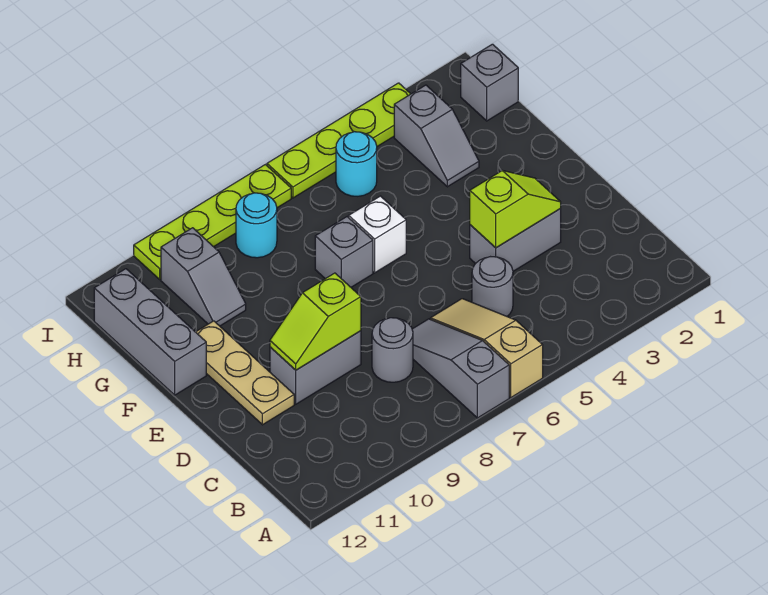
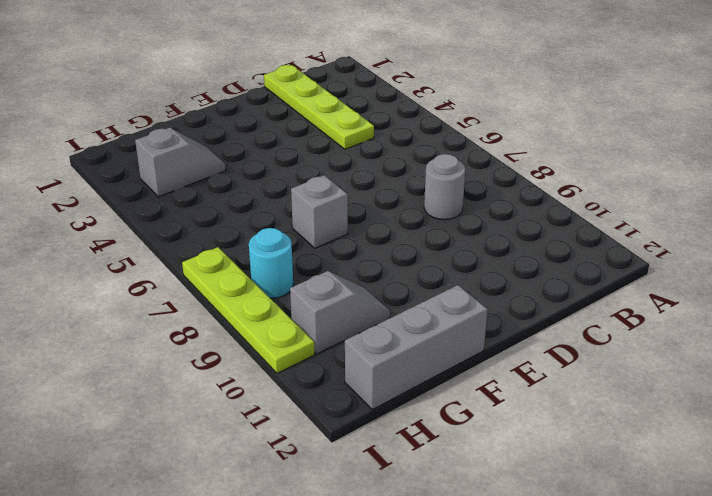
lime plate C1:C4 level 1 -> lime plate I3:I6 level 1
none -> tan slope A6:C6 level 1 top A
none -> grey slope A7:C7 level 1 top A
none -> grey round brick C5 level 1

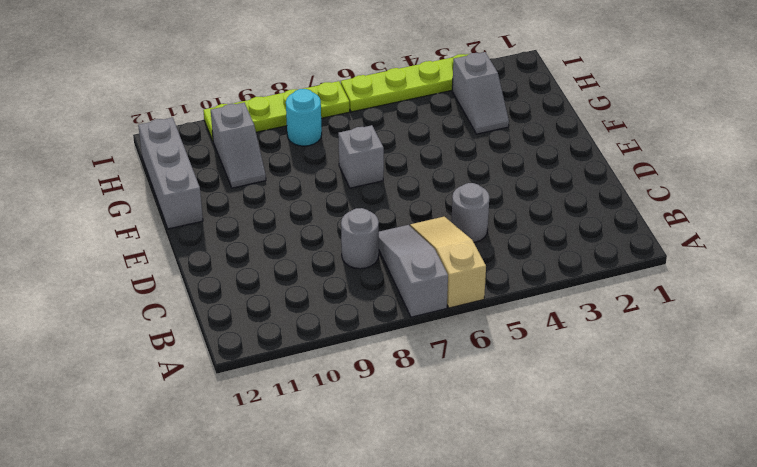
none -> grey brick D3:D4 level 1
none -> grey brick D9:D10 level 1
none -> tan plate D11:F11 level 1

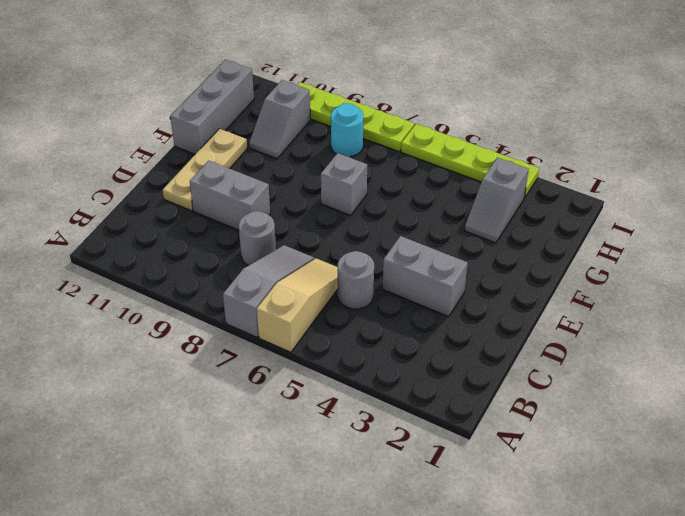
none -> white brick F6 level 1
none -> grey brick H1 level 1
none -> cyan round brick H5 level 1

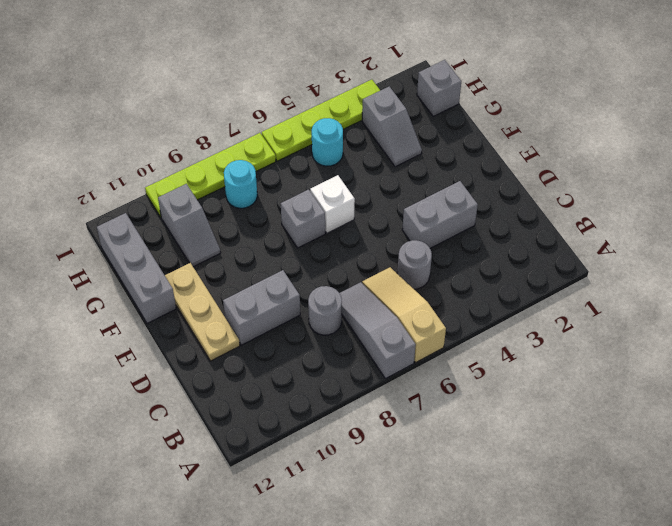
none -> lime slope D3:D4 level 2 top 4
none -> lime slope D9:D10 level 2 top 9

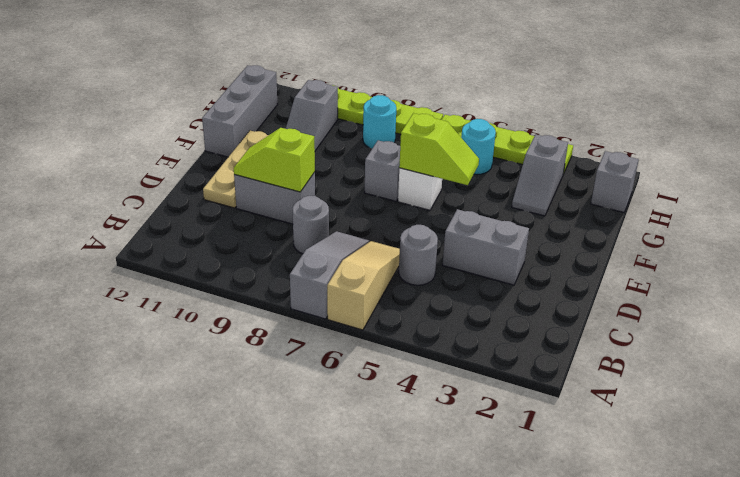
lime slope F5:F6 level 2 top 6 -> lime slope D3:D4 level 2 top 4

